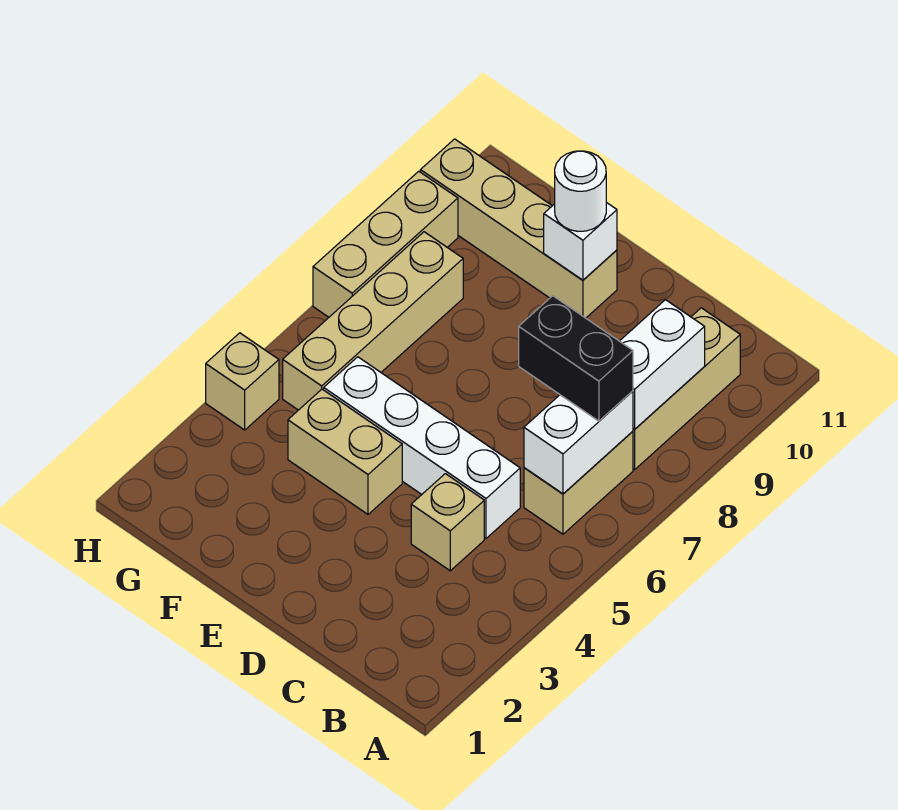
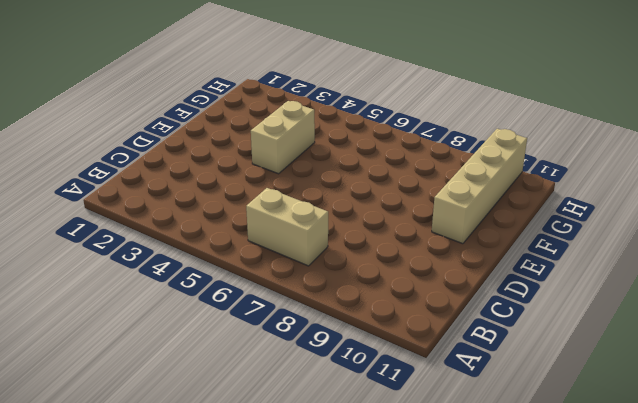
none -> tan brick B8:B10 level 1
none -> tan brick C4 level 1
none -> white brick C5:F5 level 1

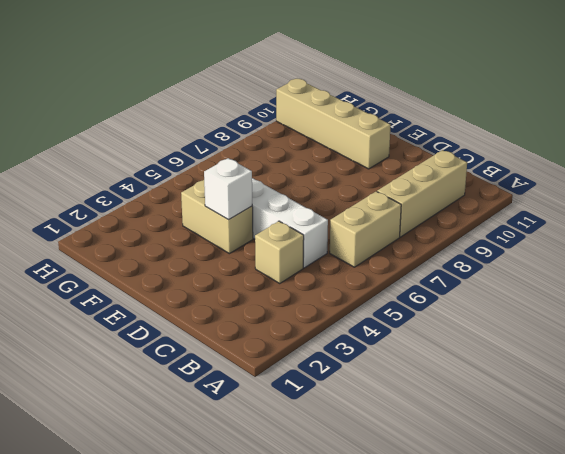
white brick E4 level 2 -> white brick E10 level 2
none -> tan brick G5:G8 level 1
none -> tan brick H4 level 1
none -> tan brick H7:H9 level 1

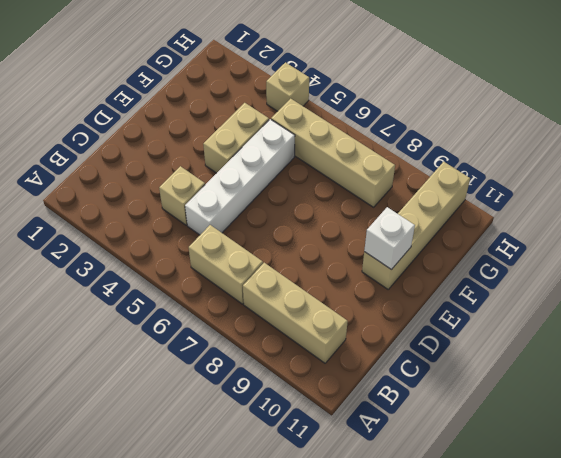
none -> tan brick H7:H9 level 1
none -> white brick B6:B7 level 2
none -> white brick B8:B9 level 2

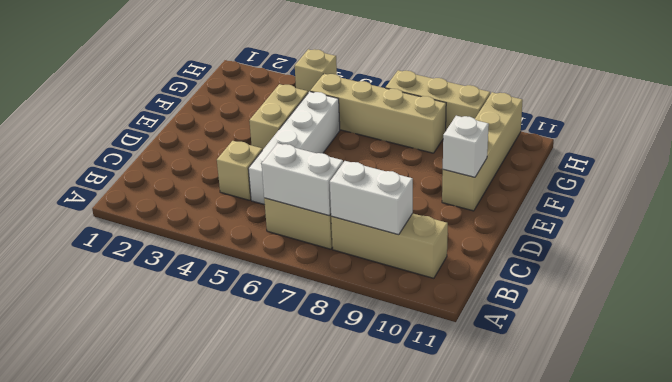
none -> black brick B7:C7 level 3
none -> white round brick E10 level 3

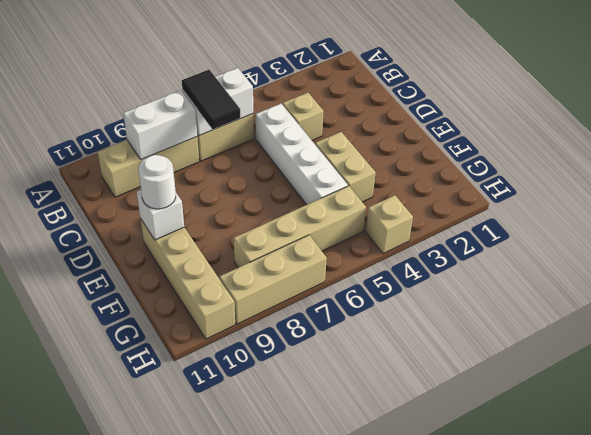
black tile B7:C7 level 3 -> black brick B7:C7 level 3

